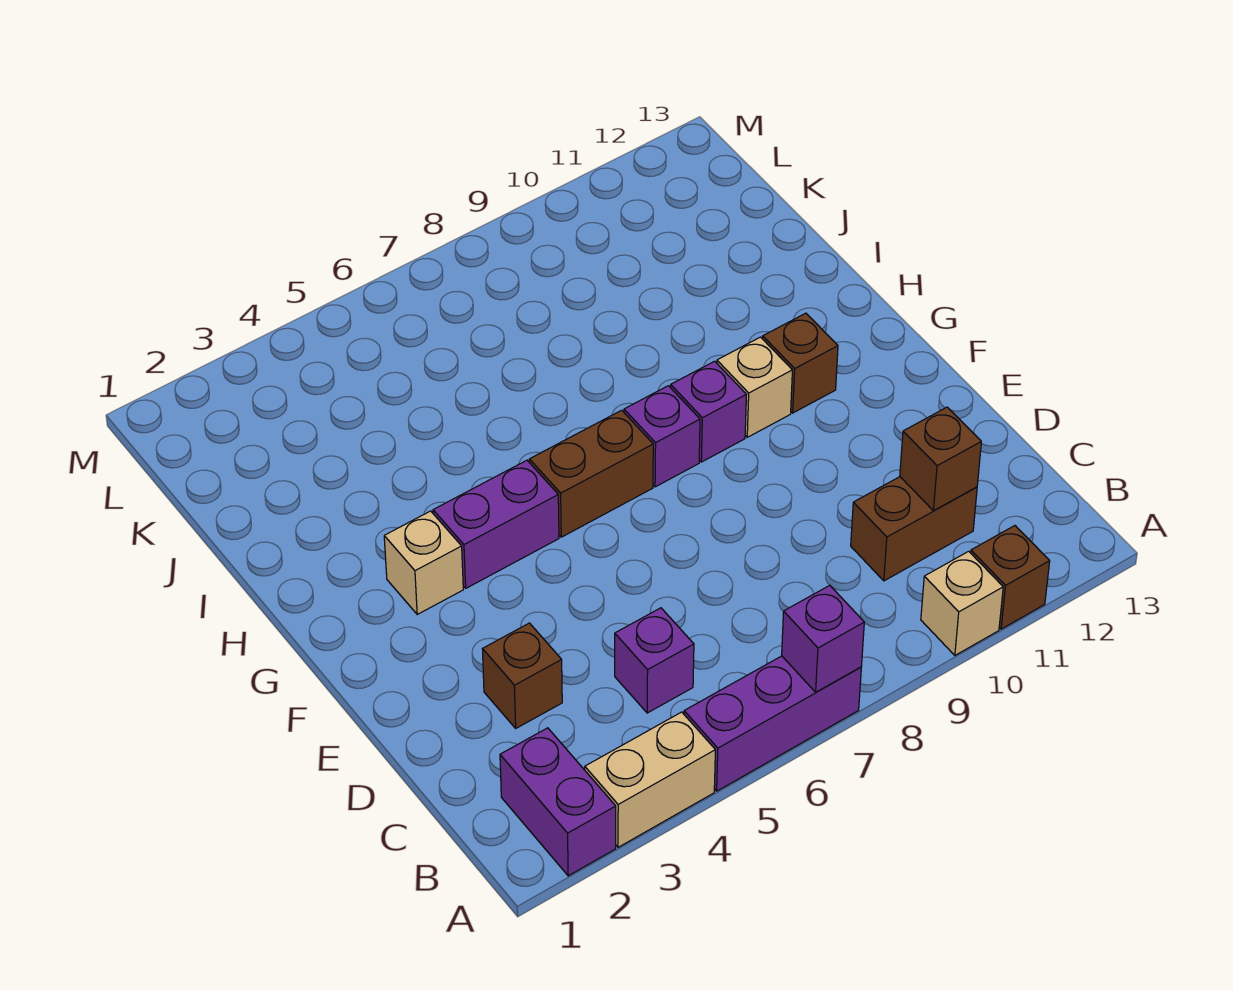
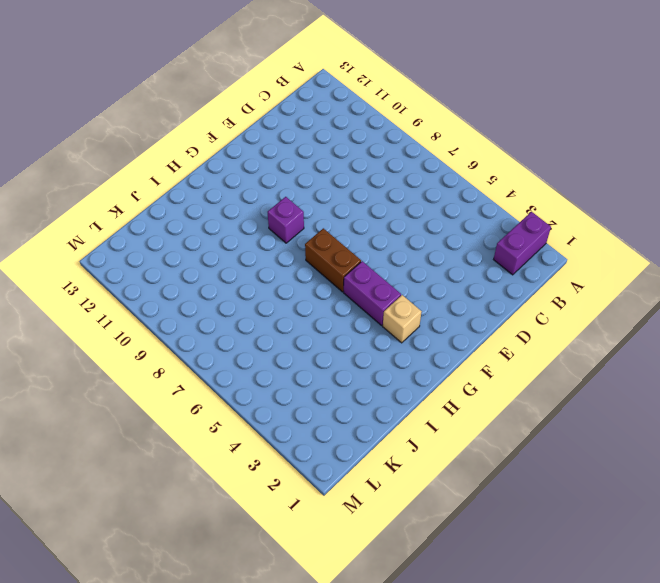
none -> tan brick A3:A4 level 1
none -> purple brick A5:A7 level 1
none -> tan brick A10 level 1

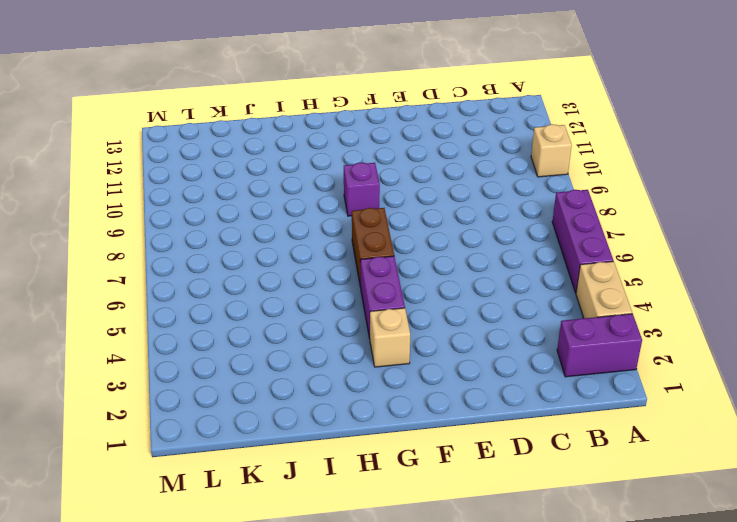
none -> brown brick A11 level 1
none -> purple brick C5 level 1
none -> brown brick C10:C11 level 1

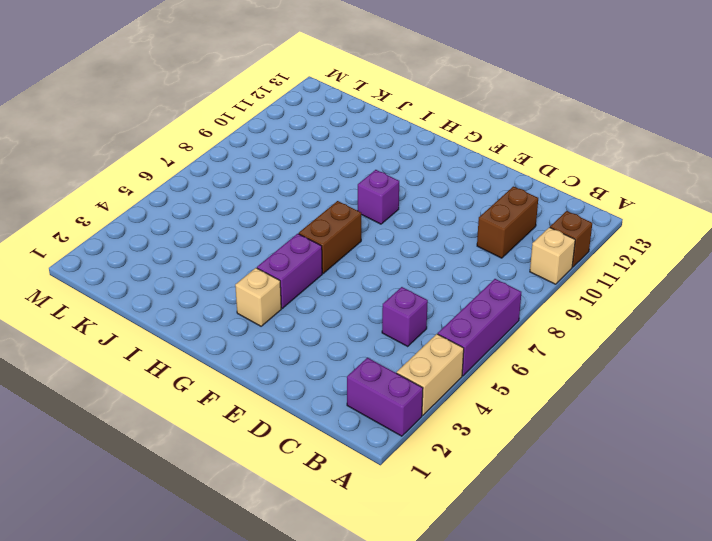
none -> brown brick D3 level 1
none -> purple brick G8 level 1
none -> tan brick G10 level 1

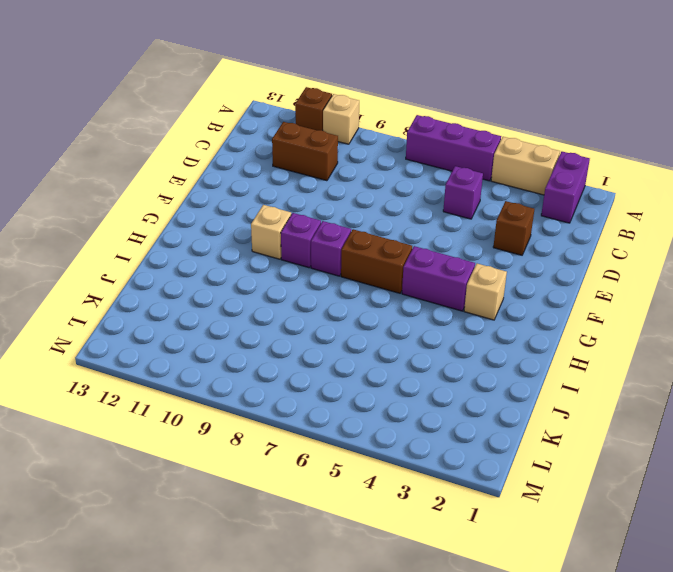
none -> brown brick G11 level 1
none -> purple brick A7 level 2
none -> brown brick C11 level 2

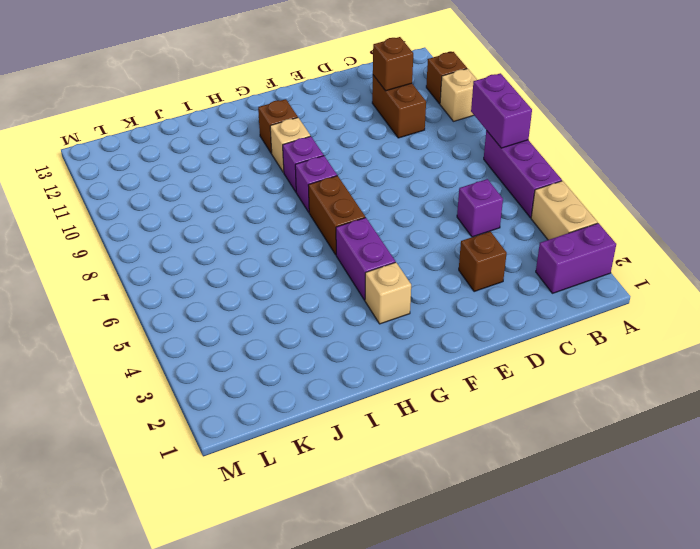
purple brick A7:A8 level 2 -> purple brick A7 level 2

